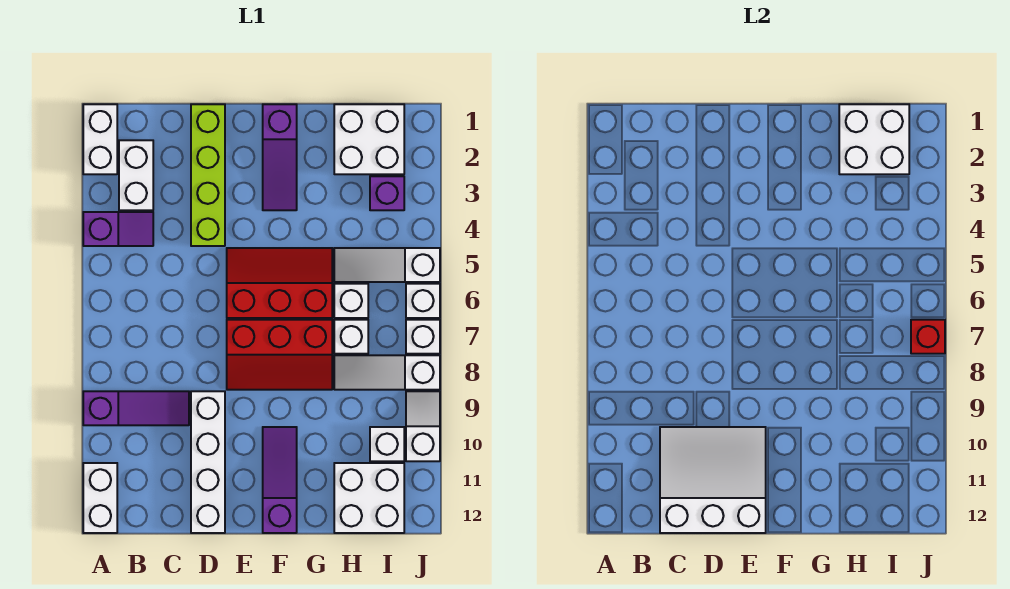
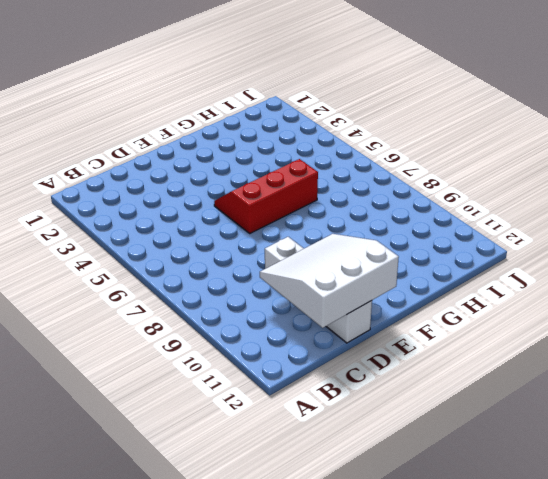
none -> white brick A1:A2 level 1
none -> purple slope A4:B4 level 1 top A
none -> purple slope A9:C9 level 1 top A

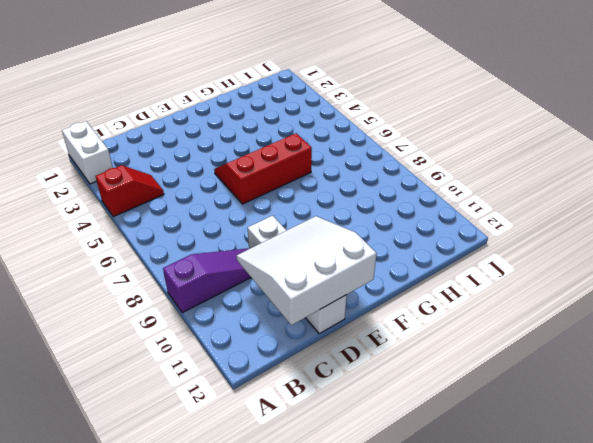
red slope A4:B4 level 1 top A -> purple slope A4:B4 level 1 top A
none -> white brick A11:A12 level 1
none -> white brick B2:B3 level 1
none -> lime brick D1:D4 level 1

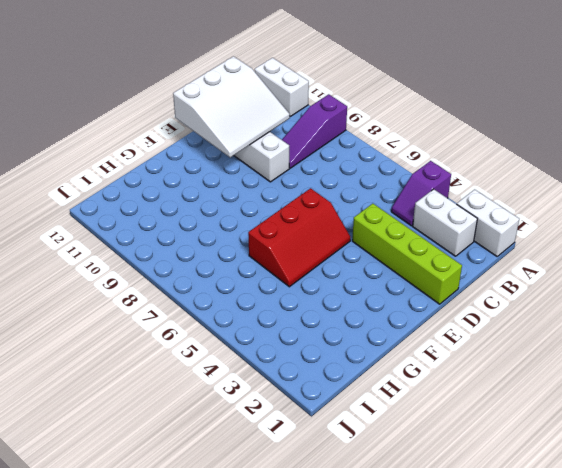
none -> red slope E7:G8 level 1 top 7
none -> purple slope F1:F3 level 1 top 1
none -> purple slope F10:F12 level 1 top 12

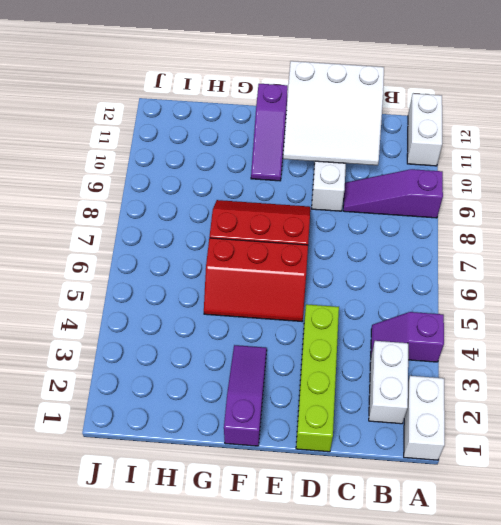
none -> white brick H1:I2 level 1
none -> white slope H5:J5 level 1 top J
none -> white brick H6 level 1

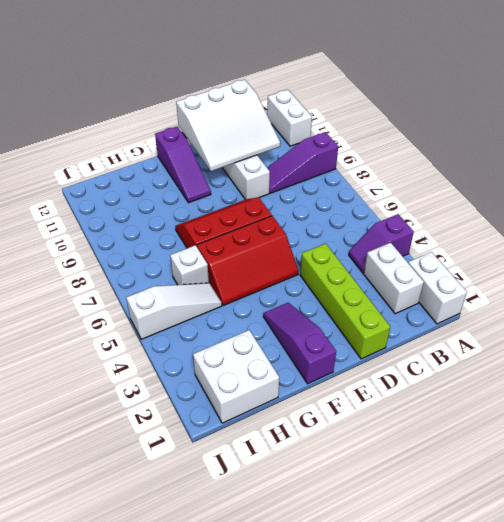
none -> white brick H7 level 1
none -> white slope H8:J8 level 1 top J
none -> white brick H11:I12 level 1

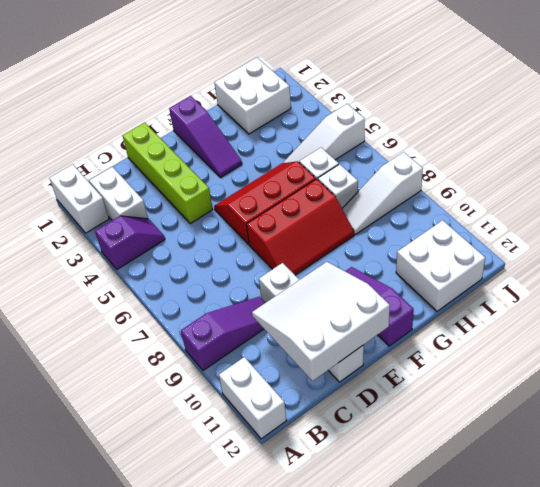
none -> purple brick I3 level 1
none -> white brick I10 level 1
none -> white brick J6 level 1

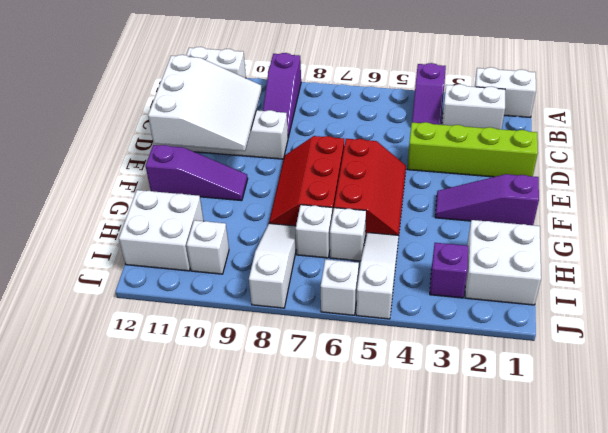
none -> white brick J7 level 1
none -> white slope J9:J10 level 1 top 10
none -> white brick H1:I2 level 2

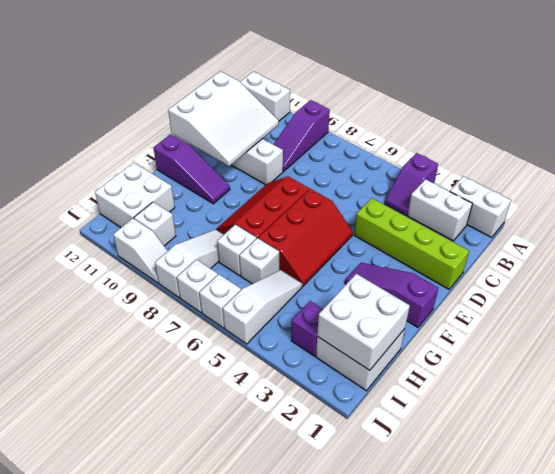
none -> red brick J7 level 2

